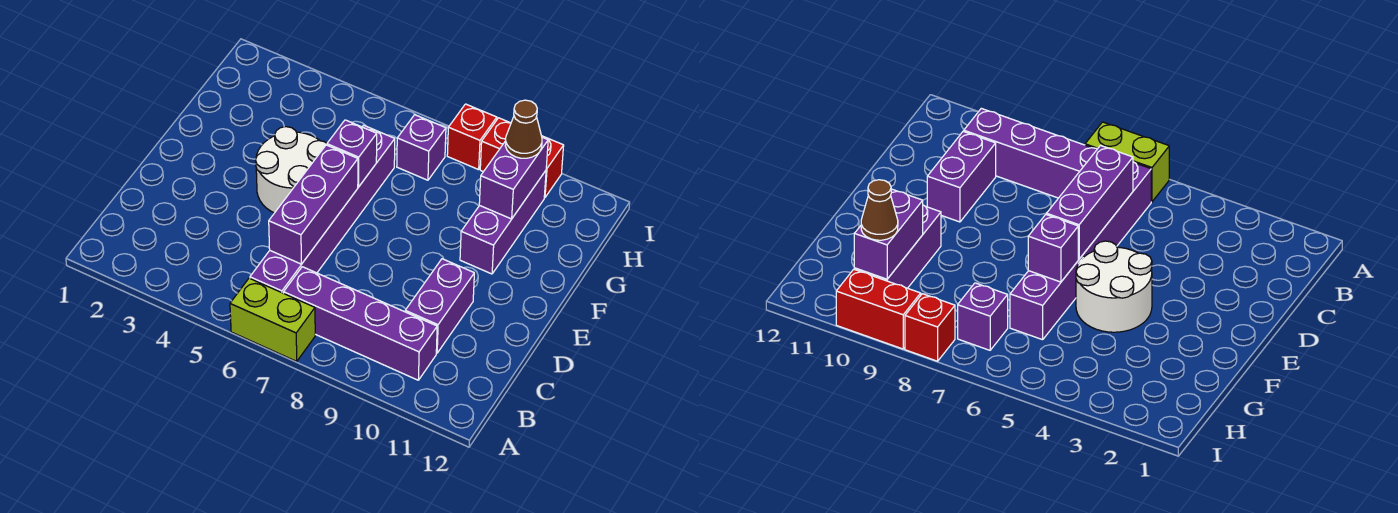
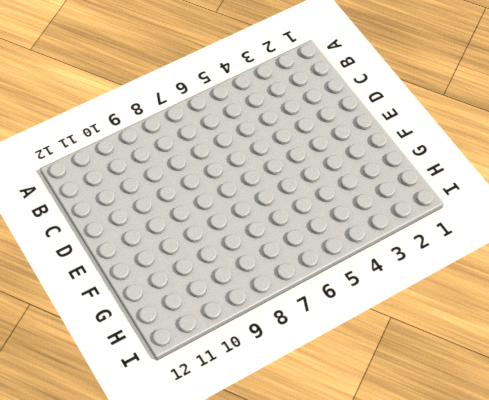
none -> lime brick A6:A7 level 1
none -> purple brick B6:G6 level 1
none -> purple brick B7:B10 level 1

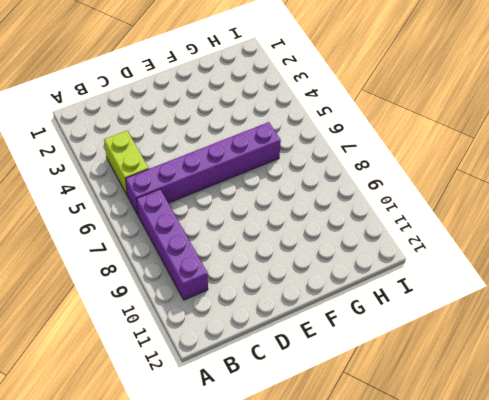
lime brick B4:B5 level 1 -> lime brick A6:A7 level 1
none -> purple brick C10:D10 level 1
none -> white round brick E4:F5 level 1
none -> purple brick F10:H10 level 1

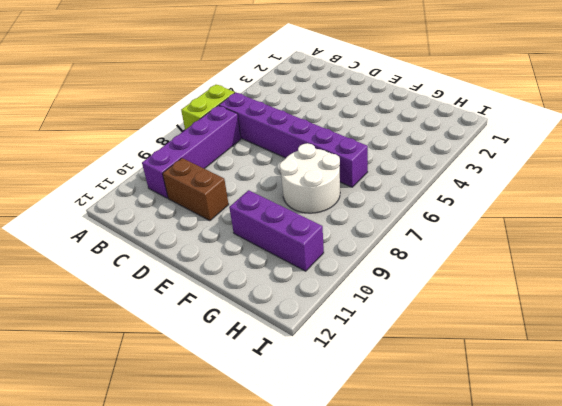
brown brick C10:D10 level 1 -> purple brick C10:D10 level 1
white round brick F7:G8 level 1 -> white round brick E4:F5 level 1
none -> purple brick H7 level 1
none -> red brick I8 level 1
none -> red brick I9:I10 level 1

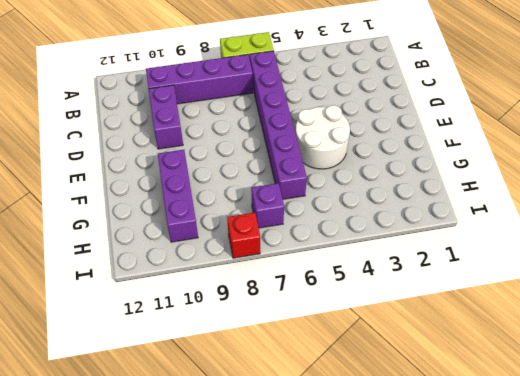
none -> red brick I9:I10 level 1
none -> purple brick C6:E6 level 2
none -> purple brick F6 level 2

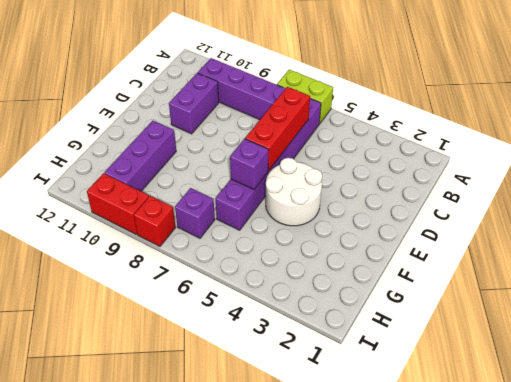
red brick C6:E6 level 2 -> purple brick C6:E6 level 2
none -> purple brick G10:H10 level 2
none -> brown cone H10 level 3

